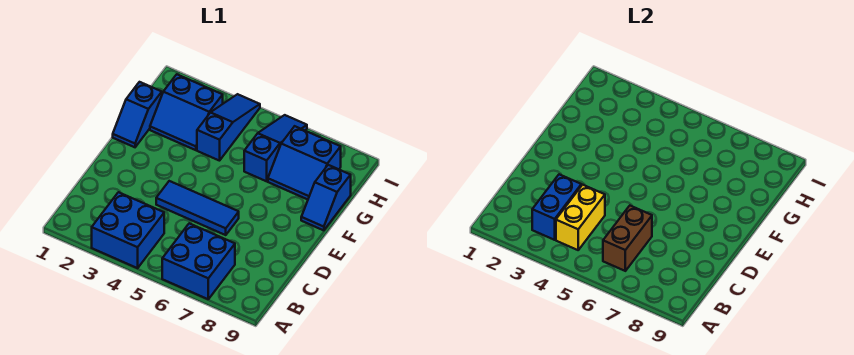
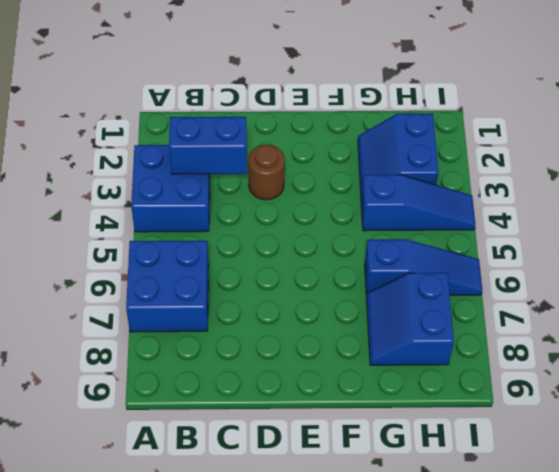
brown round brick D3 level 1 -> none
none -> blue tile D4:D6 level 1
none -> blue slope F1:G1 level 1 top G
none -> blue slope F9:G9 level 1 top G

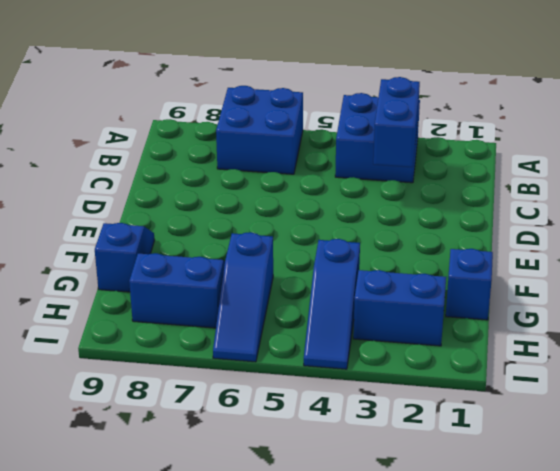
none -> blue tile D4:D6 level 1
none -> yellow brick B4:C4 level 2
none -> brown brick B6:C6 level 2

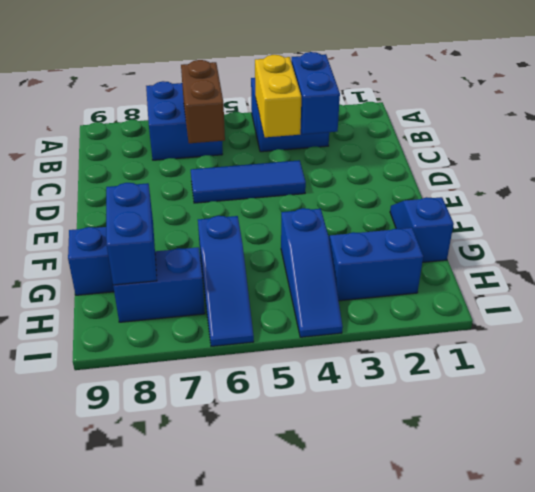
blue brick G8:H8 level 2 -> none

